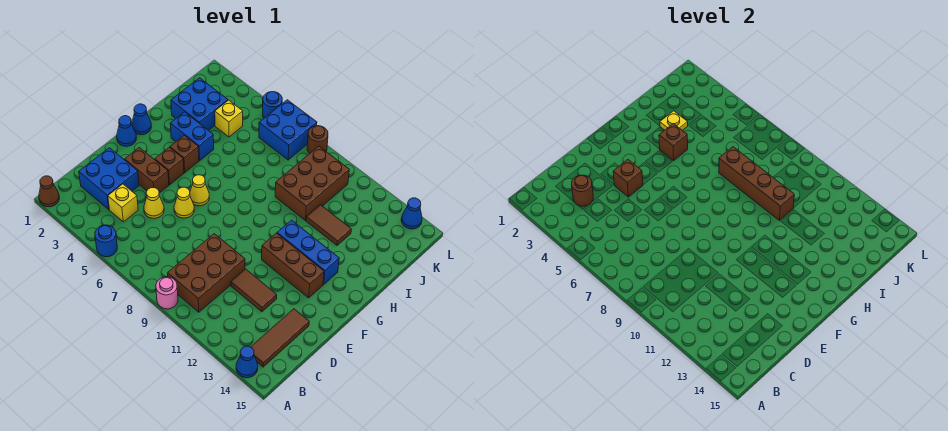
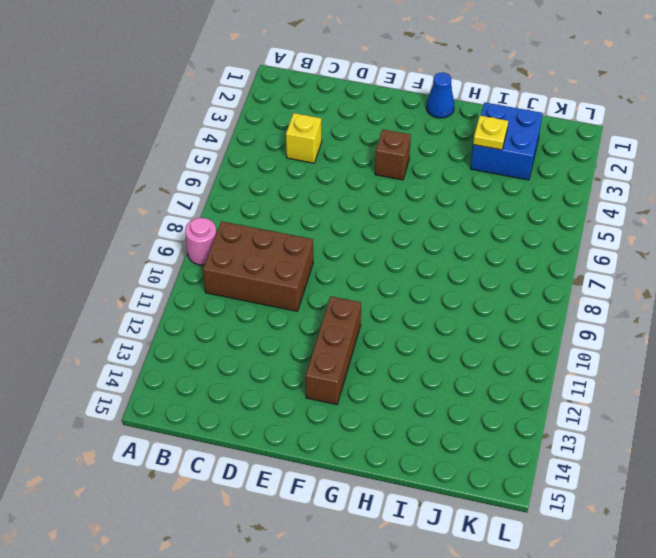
none -> brown cone A1 level 1
none -> blue round brick A5 level 1
none -> blue cone A14 level 1
none -> brown tile B14:D14 level 1

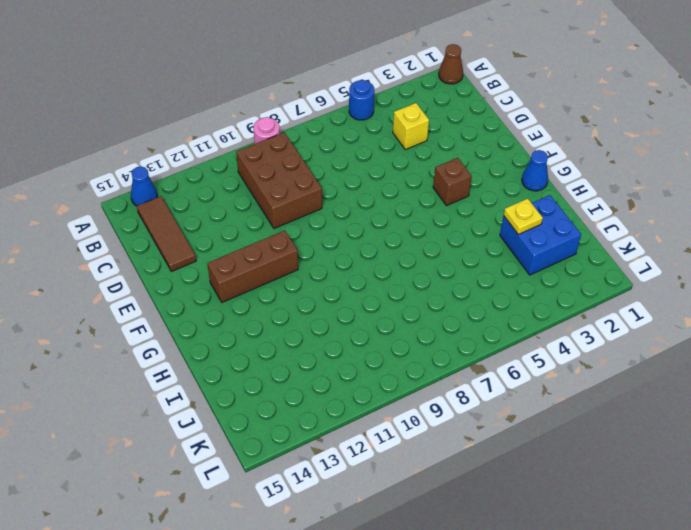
none -> blue brick C2:D3 level 1
none -> yellow cone D5 level 1
none -> brown tile D11:D12 level 1
none -> brown brick E3:E4 level 1

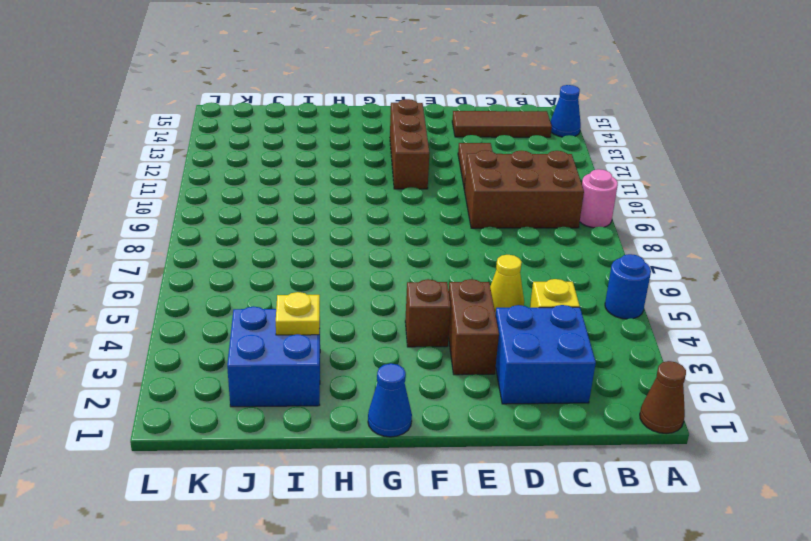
none -> yellow cone E6 level 1
none -> blue cone F1 level 1
none -> yellow cone F6 level 1
none -> brown brick G4 level 1

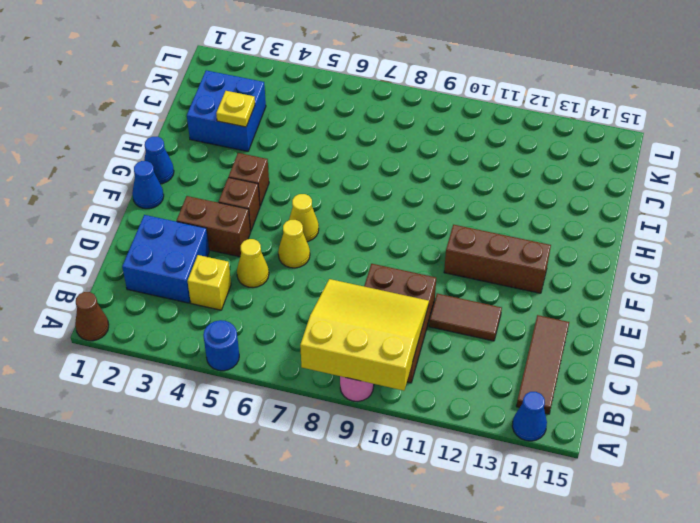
yellow slope A8:C10 level 2 top A -> none
none -> blue brick G11:G13 level 1
none -> blue brick H3:H4 level 1
none -> brown brick I9:K10 level 1
none -> brown tile I11:I12 level 1

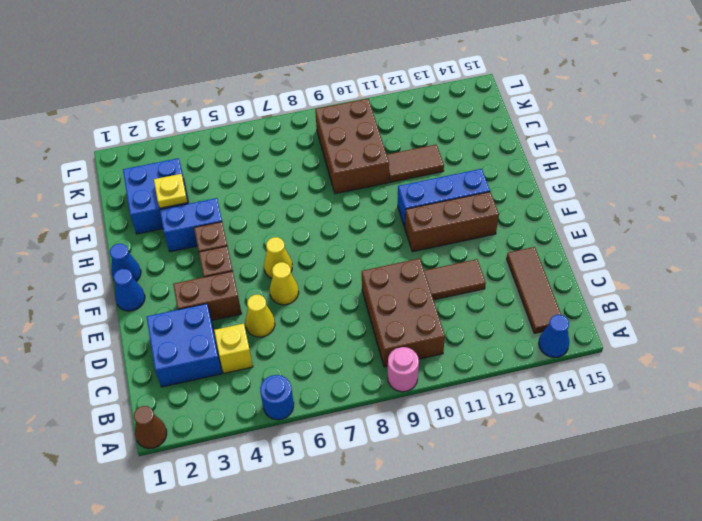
none -> yellow brick J4 level 1
none -> blue brick K6:L7 level 1
none -> blue round brick L5 level 1
none -> brown round brick L8 level 1

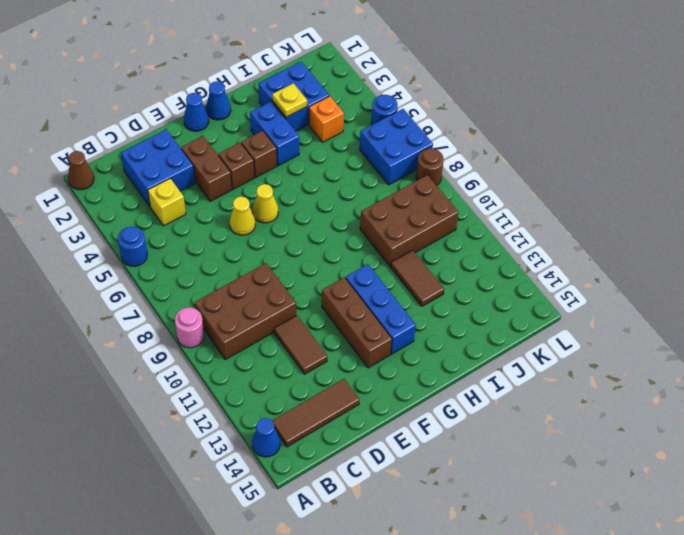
orange brick J4 level 1 -> yellow brick J4 level 1
none -> yellow cone D5 level 1
none -> blue cone L14 level 1
none -> brown round brick C3 level 2
none -> brown brick E4 level 2

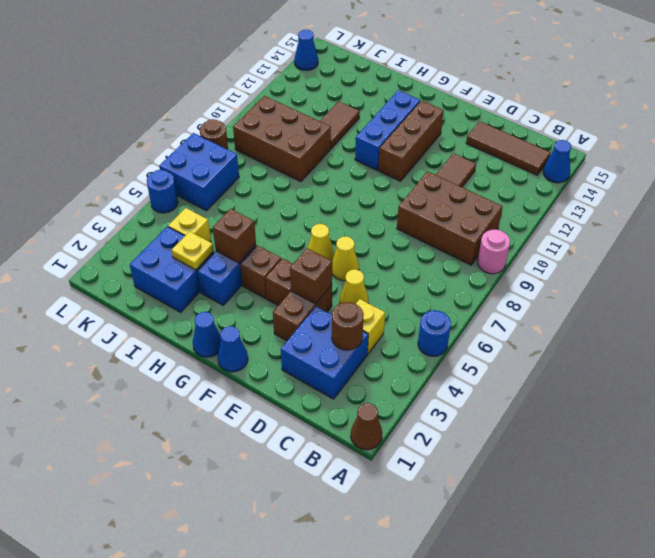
none -> brown brick I7:I10 level 2

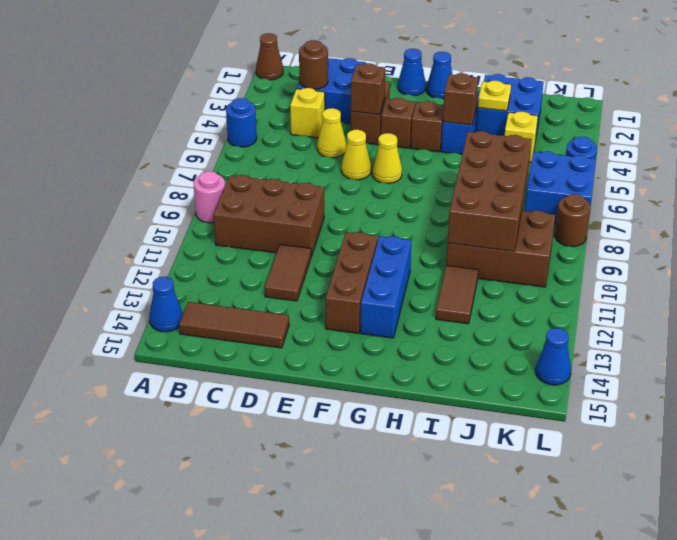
brown brick I7:J10 level 2 -> brown brick I7:I10 level 2

